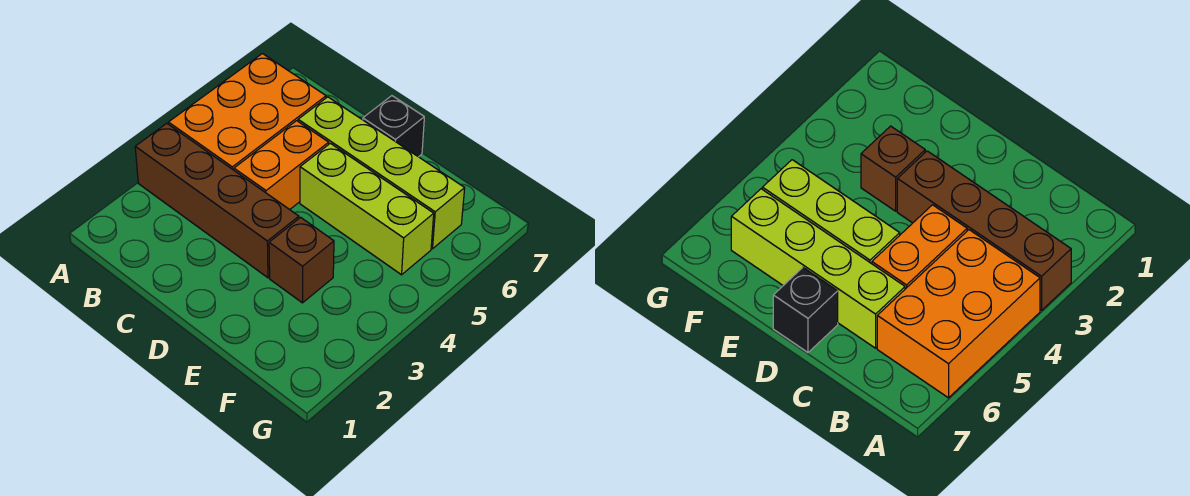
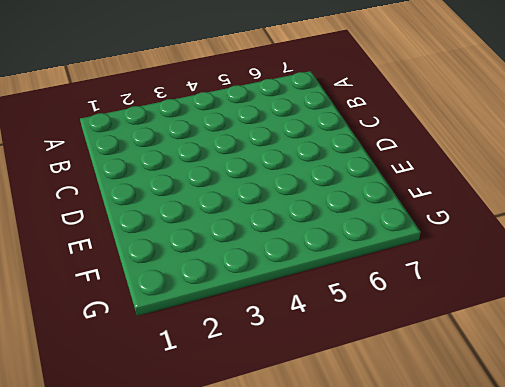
none -> brown brick A3:D3 level 1
none -> orange brick A4:B6 level 1

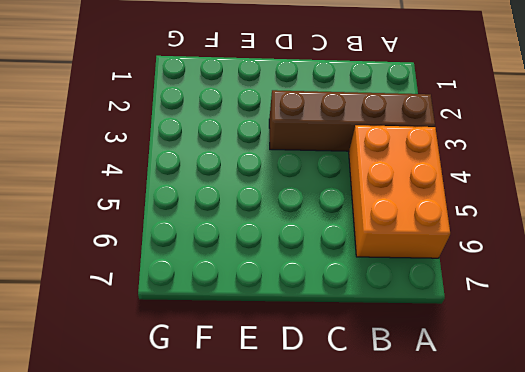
none -> orange brick C4:C5 level 1
none -> lime brick C6:F6 level 1

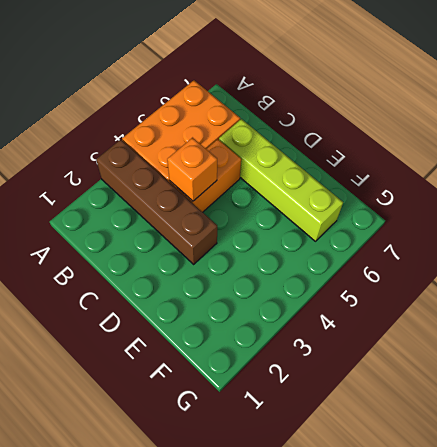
orange brick C4 level 2 -> none
none -> lime brick D5:F5 level 1
none -> black brick D7 level 1

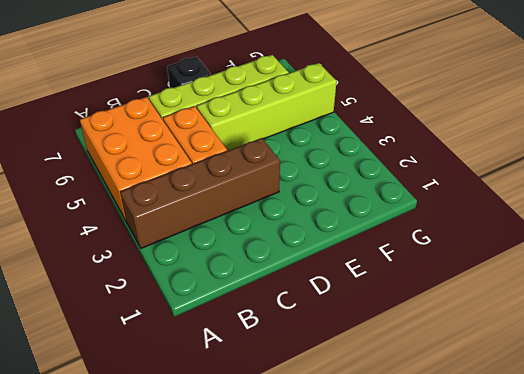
lime brick D5:G5 level 1 -> lime brick D5:F5 level 1
none -> brown brick E3 level 1

